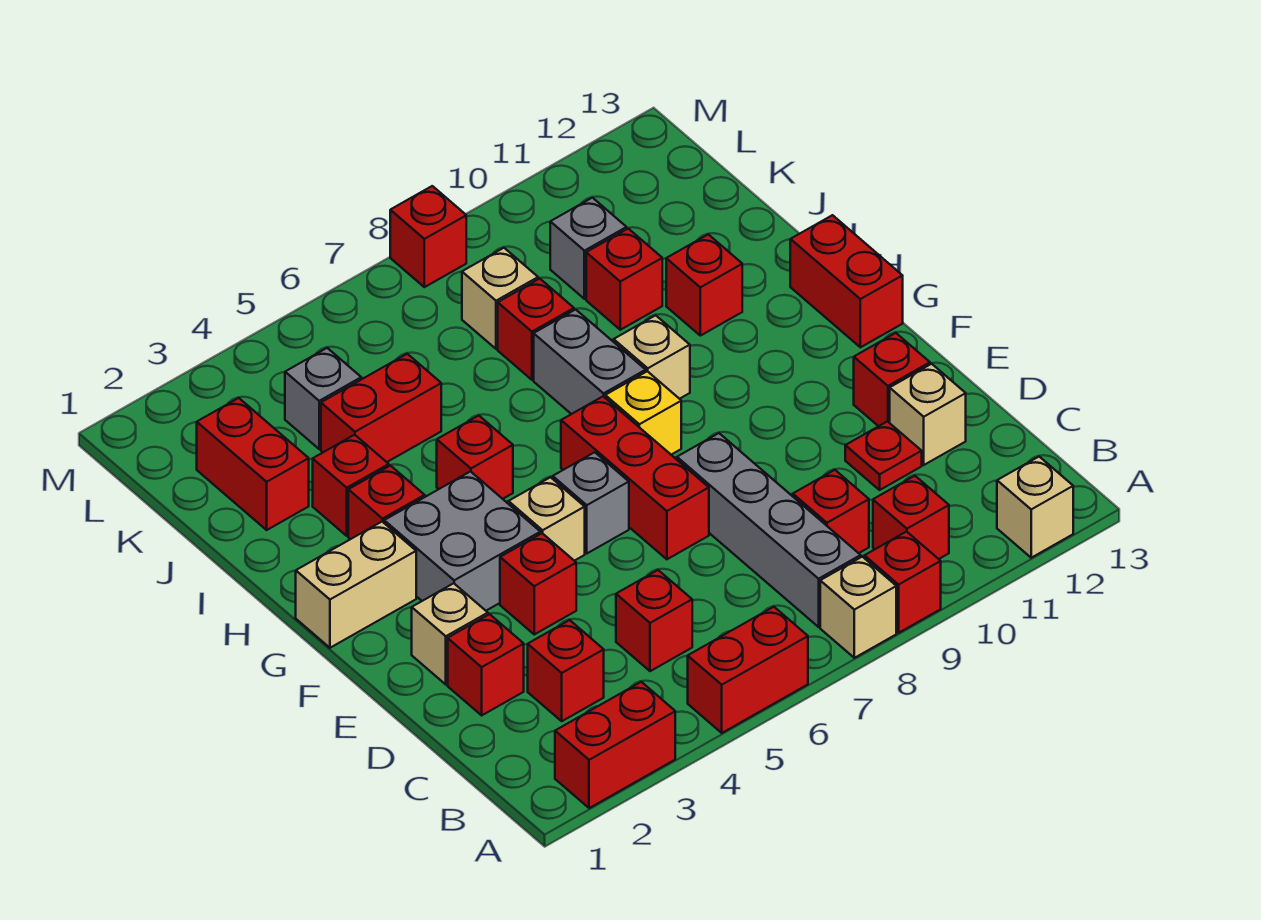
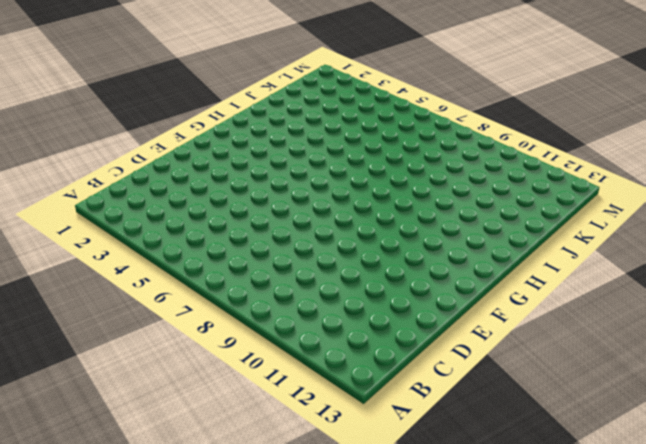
none -> red brick A2:A3 level 1
none -> red brick A5:A6 level 1
none -> tan brick A8 level 1
none -> red brick A9 level 1

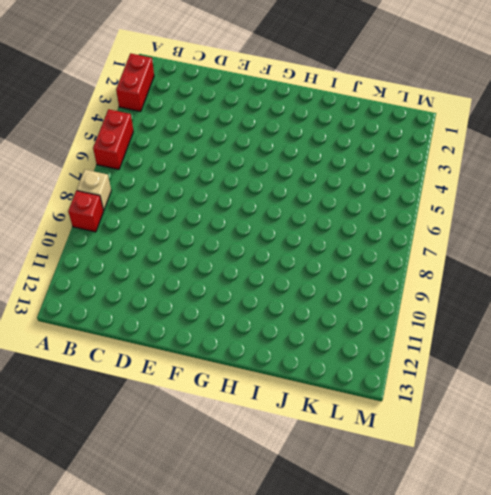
none -> tan brick A12 level 1
none -> grey brick B8:E8 level 1
none -> red brick B10 level 1
none -> red brick C3 level 1

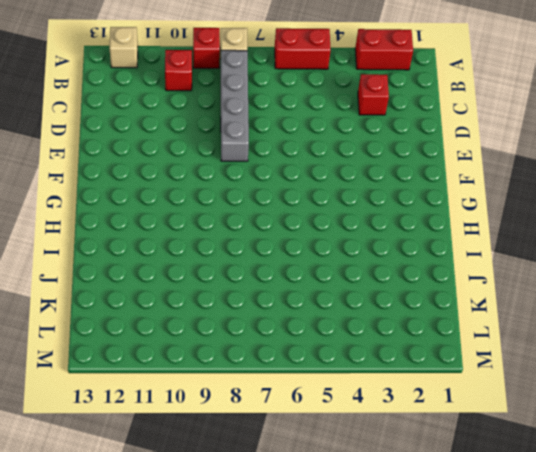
none -> red brick C5 level 1
none -> red brick C9 level 1
none -> red brick D2 level 1
none -> red plate D11 level 1

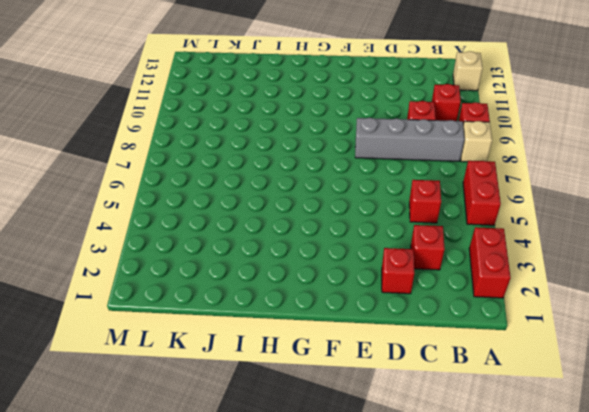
none -> red plate D11 level 1
none -> tan brick D12 level 1
none -> tan brick E2 level 1
none -> red brick E4 level 1

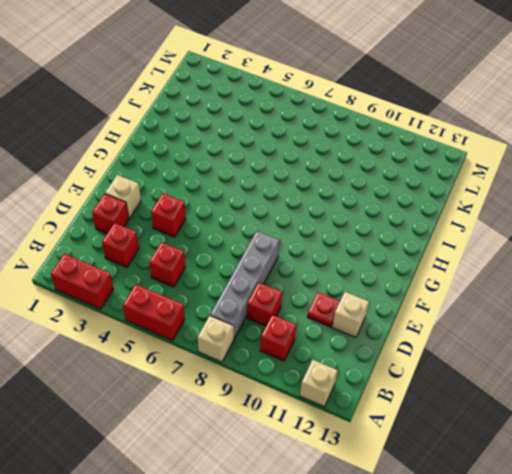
none -> red brick A9 level 1
none -> red brick E7:G7 level 1
none -> red brick E12 level 1
none -> grey brick F3:G4 level 1

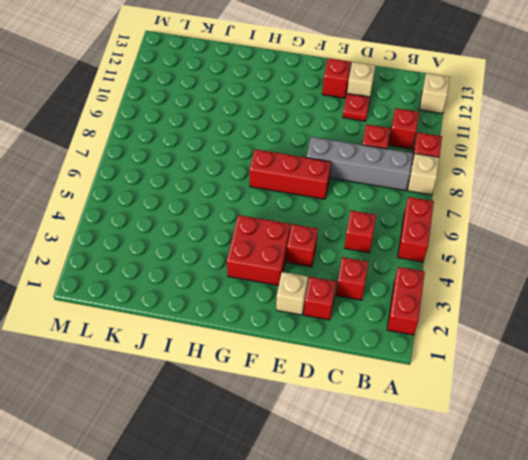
red brick F3:G4 level 1 -> grey brick F3:G4 level 1
none -> tan brick F5 level 1
none -> grey brick F6 level 1
none -> tan brick G1:G2 level 1
none -> yellow brick G8 level 1

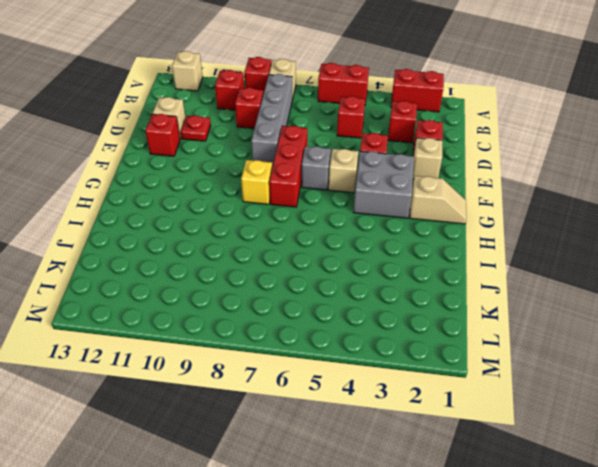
tan slope G1:G2 level 1 top 2 -> tan brick G1:G2 level 1
none -> red brick G13:H13 level 1
none -> red brick H3 level 1
none -> red brick H5 level 1
none -> grey brick H8:I8 level 1

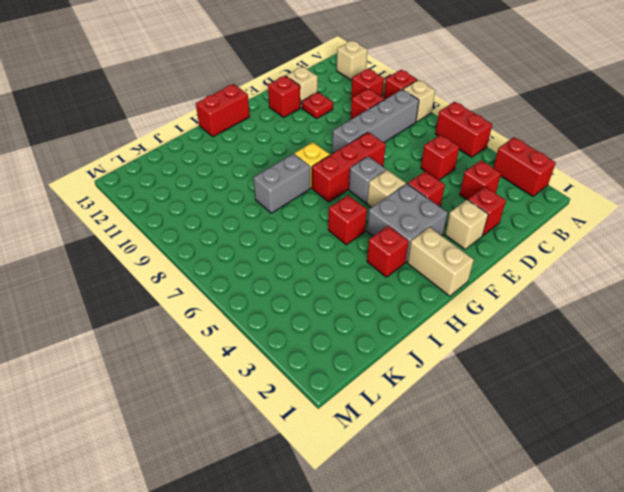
none -> tan brick H9 level 1
none -> red brick I3 level 1
none -> red brick I11 level 1
none -> red brick J2:K2 level 1

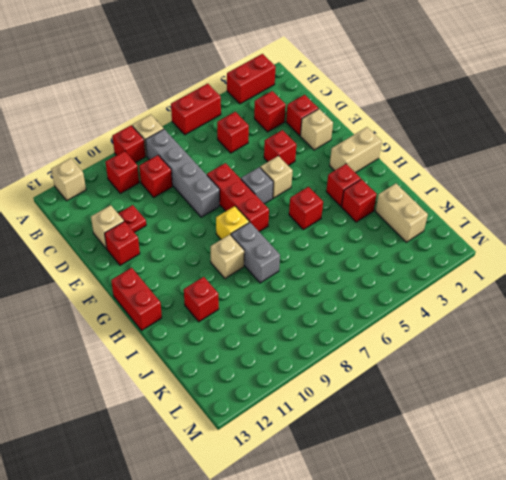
tan brick J2:K2 level 1 -> red brick J2:K2 level 1
none -> grey brick F3:G4 level 1
none -> red brick J4:J5 level 1
none -> red brick J8 level 1
none -> red brick J10 level 1

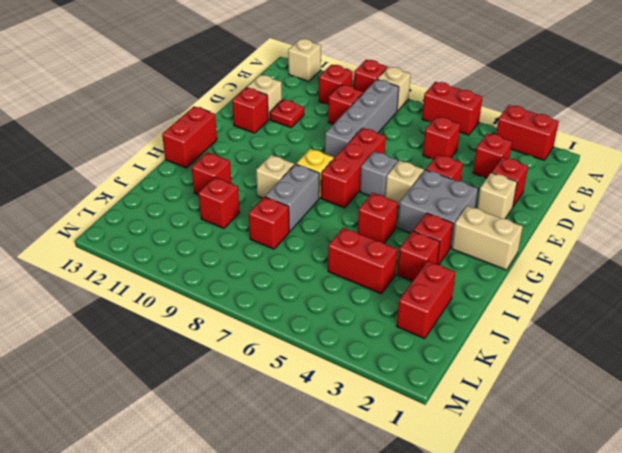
none -> grey brick K4 level 1
none -> tan brick K8 level 1
none -> grey brick K10 level 1
none -> red brick M8 level 1

